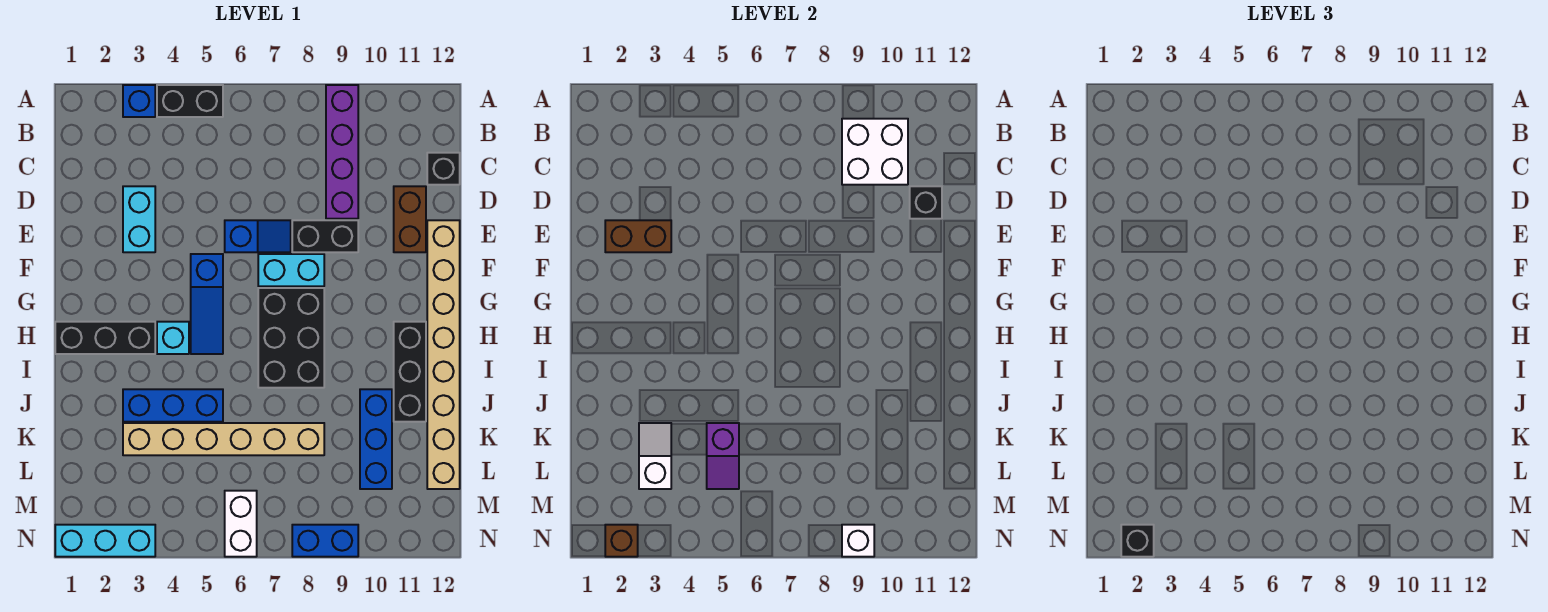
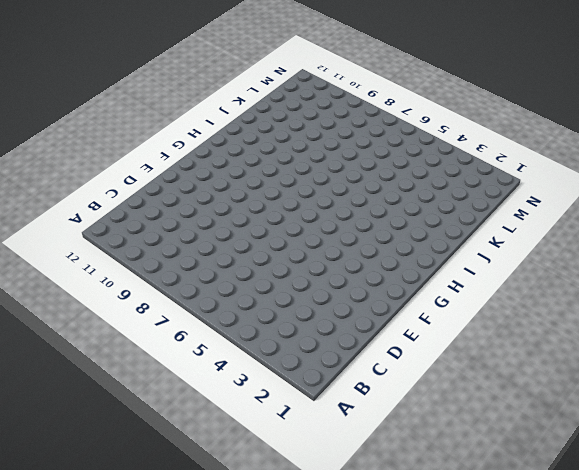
none -> blue brick A3 level 1
none -> black brick A4:A5 level 1
none -> purple brick A9:D9 level 1

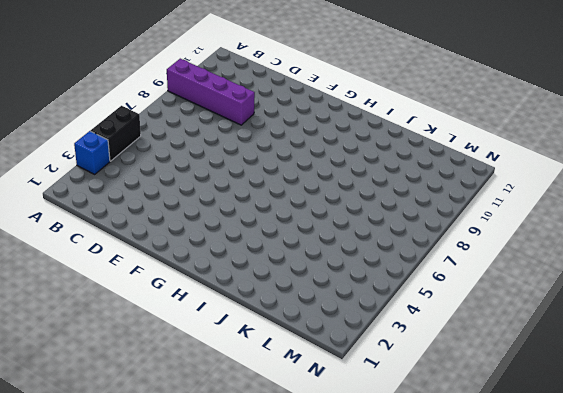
none -> black brick C12 level 1
none -> cyan brick D3:E3 level 1
none -> brown brick D11:E11 level 1

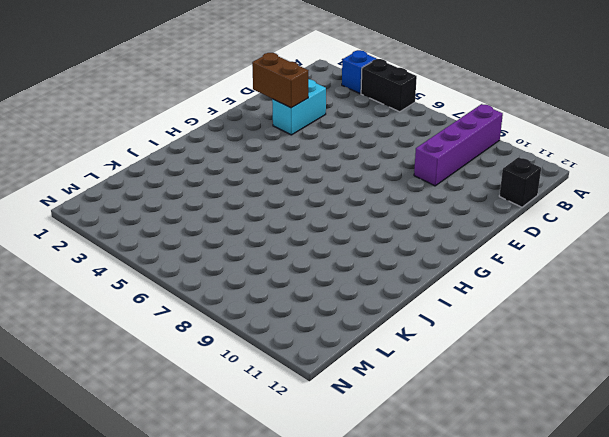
none -> brown brick D11:E11 level 1
none -> blue slope E6:E7 level 1 top 6
none -> black brick E8:E9 level 1

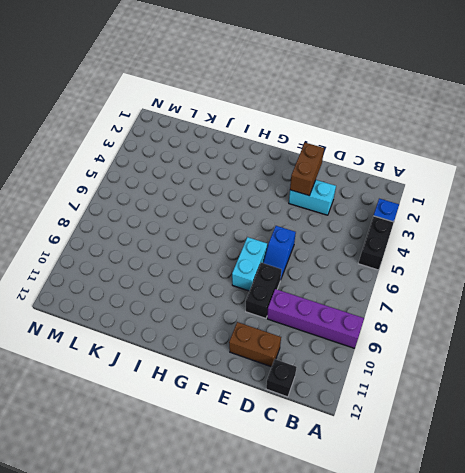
none -> tan brick E12:L12 level 1
none -> blue slope F5:H5 level 1 top F
none -> black brick G7:I8 level 1

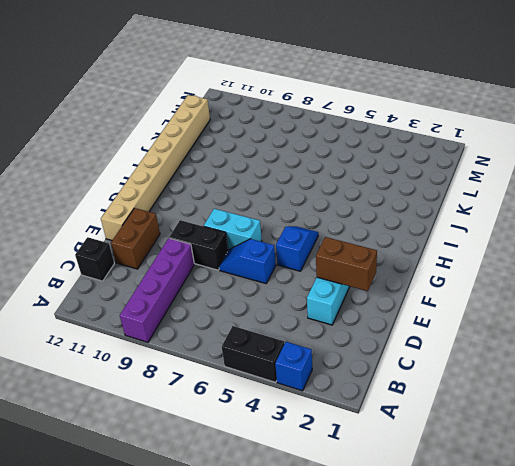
blue slope F5:G5 level 1 top F -> blue slope F5:H5 level 1 top F
none -> black brick G7:I8 level 1
none -> black brick H1:H3 level 1
none -> cyan brick H4 level 1

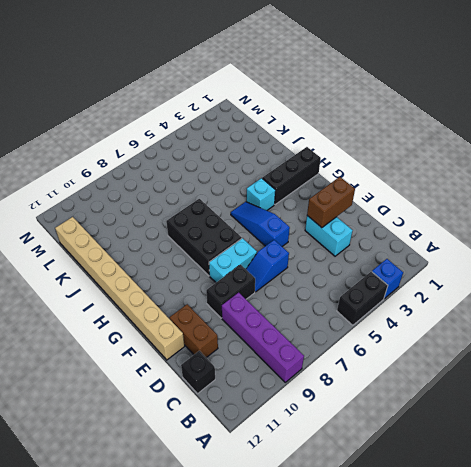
none -> black brick H11:J11 level 1
none -> blue brick J3:J5 level 1
none -> blue brick J10:L10 level 1

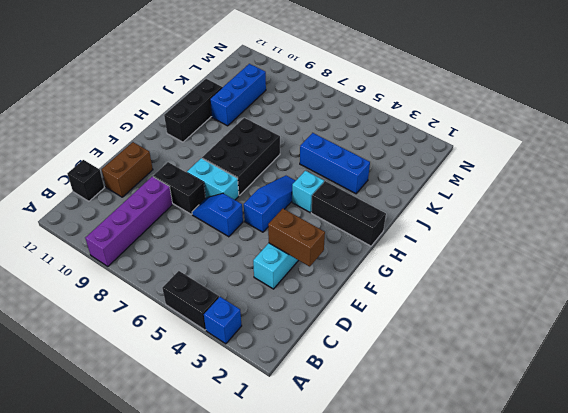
none -> tan brick E12:L12 level 1
none -> tan brick K3:K8 level 1
none -> white brick M6:N6 level 1

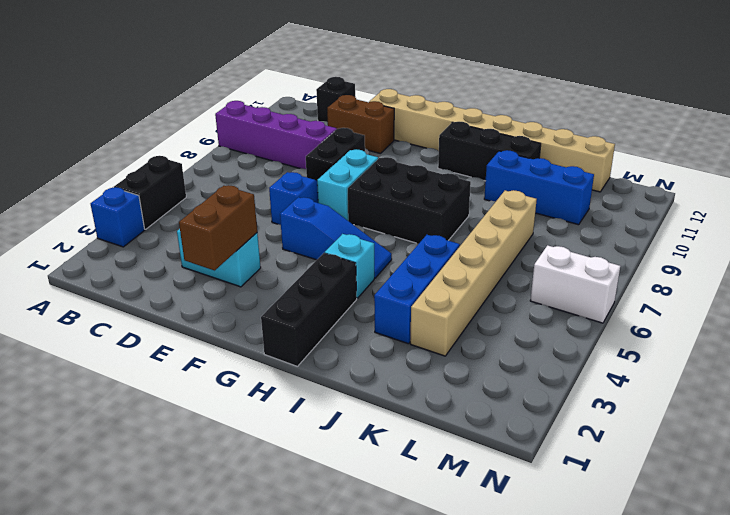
none -> cyan brick N1:N3 level 1
none -> blue brick N8:N9 level 1
none -> white brick B9:C10 level 2

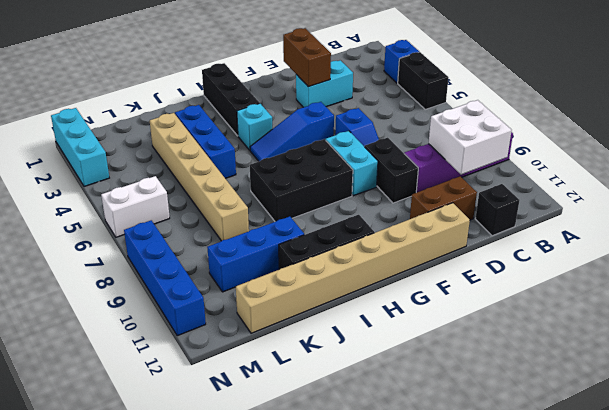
blue brick N8:N11 level 1 -> blue brick N8:N9 level 1
none -> black brick D11 level 2
none -> white slope K3:L3 level 2 top L
none -> purple slope K5:L5 level 2 top K

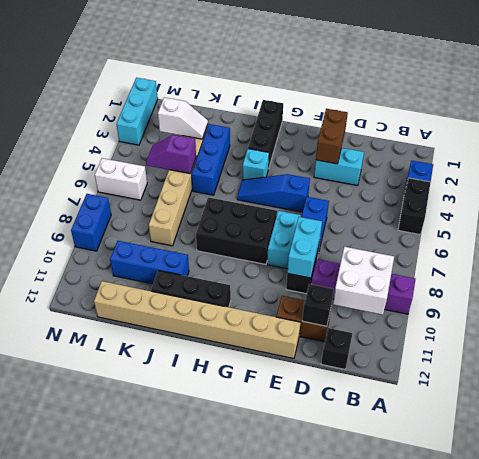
cyan brick E8:E9 level 2 -> none
none -> brown brick N2 level 2
none -> white brick N9 level 2
none -> black brick N2 level 3

